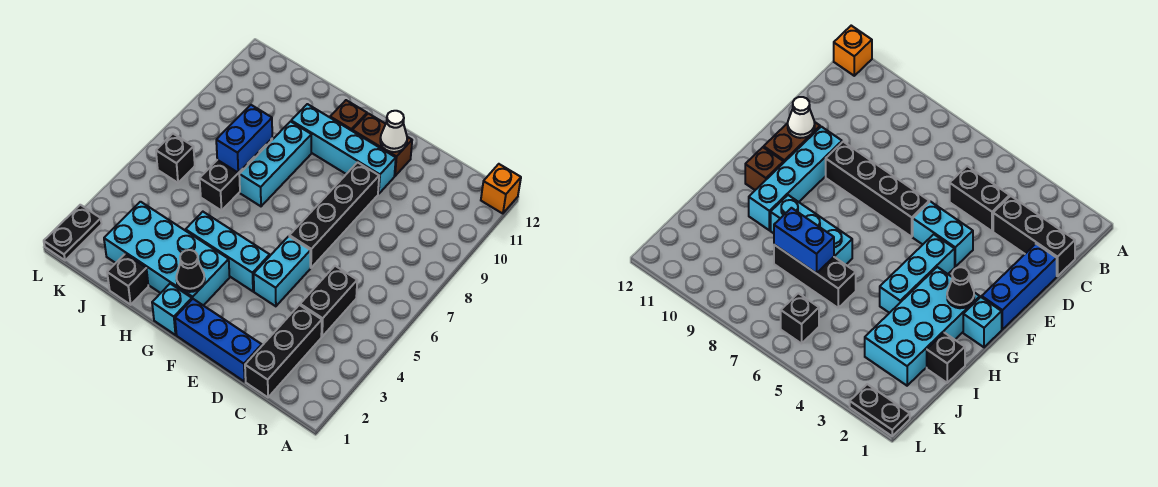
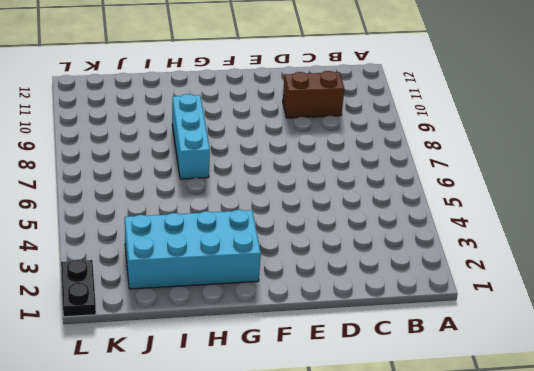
brown brick C10:D10 level 1 -> brown brick E11:F11 level 1
none -> orange brick A12 level 1
none -> black brick C1:C3 level 1
none -> black brick C4:C5 level 1

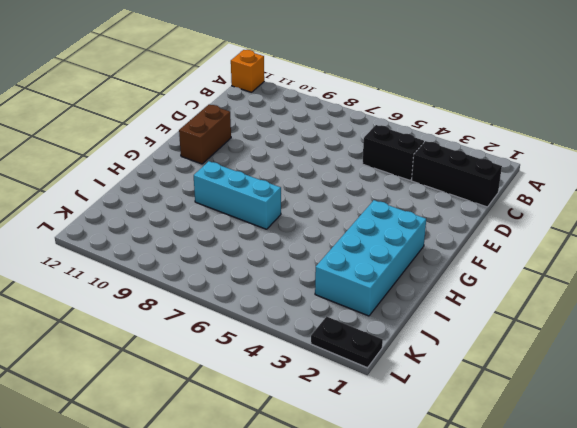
none -> blue brick D1:F1 level 1
none -> cyan brick E4:E5 level 1
none -> black brick E6:E9 level 1

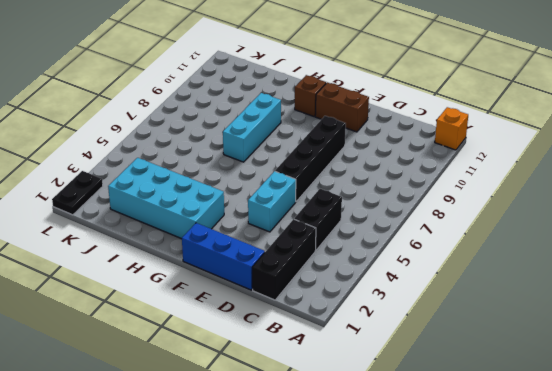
none -> cyan brick E10:H10 level 1
none -> cyan brick F4:H4 level 1
none -> cyan brick G1 level 1

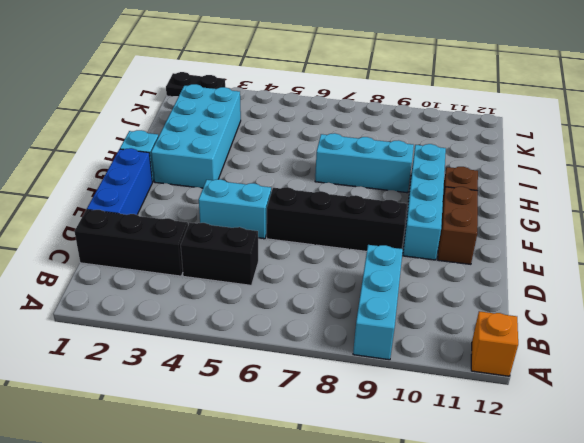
cyan brick A9:C9 level 1 -> cyan brick F4:H4 level 1
none -> black brick I1 level 1
none -> black brick I6:I8 level 1
none -> black brick K6 level 1

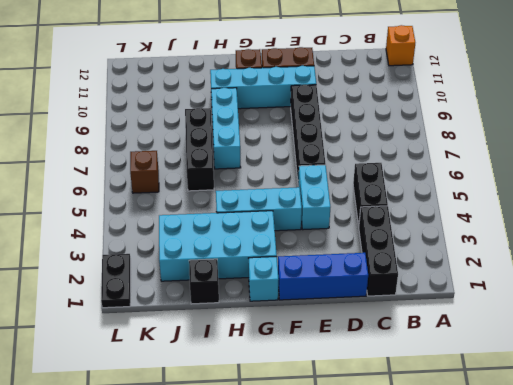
brown brick K6 level 1 -> black brick K6 level 1
none -> white cone E11 level 2
none -> black cone G2 level 2
none -> blue brick I7:I8 level 2

